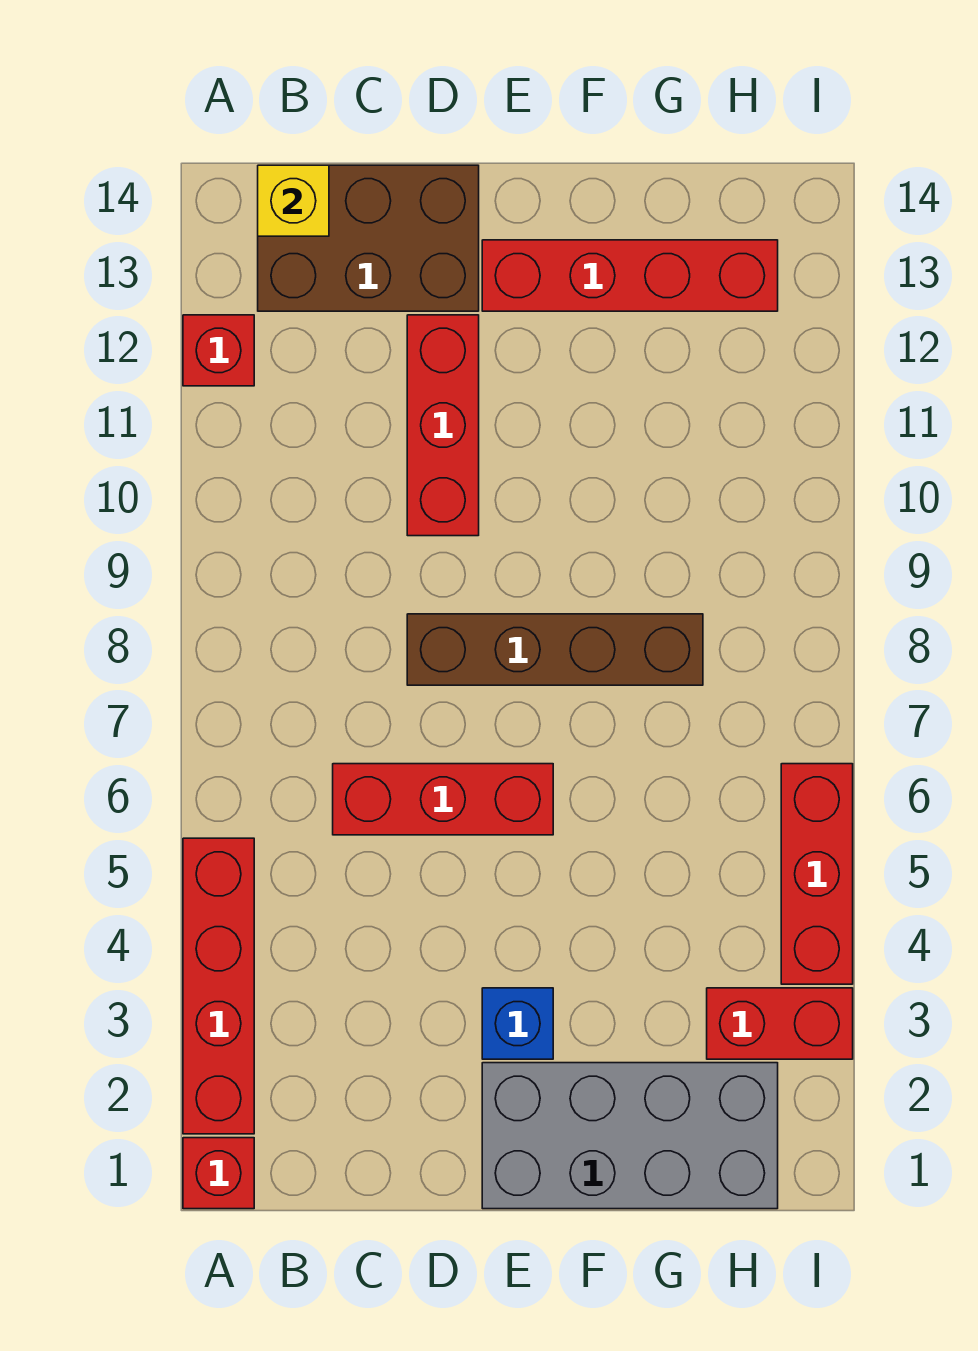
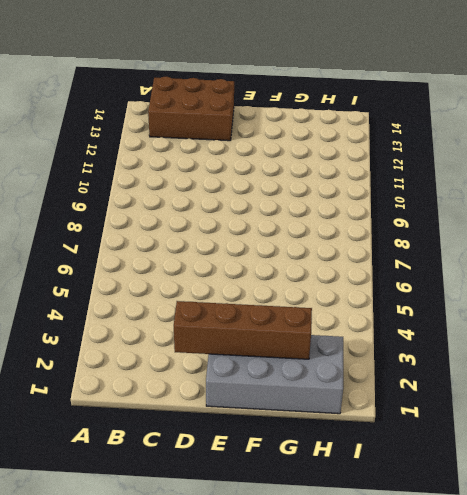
brown brick D2:G2 level 2 -> brown brick D8:G8 level 1
none -> red brick A1 level 1
none -> red brick A2:A5 level 1
none -> red brick A12 level 1

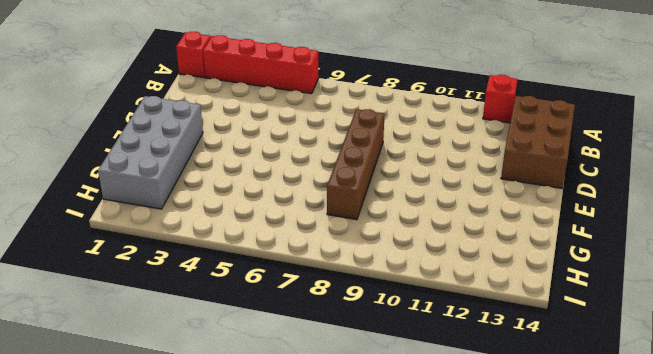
none -> red brick C6:E6 level 1
none -> red brick D10:D12 level 1
none -> blue brick E3 level 1

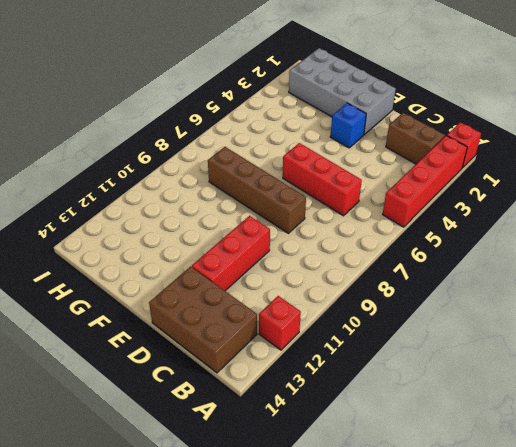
brown brick B2:C2 level 1 -> none
none -> red brick E13:H13 level 1
none -> red brick H3:I3 level 1
none -> red brick I4:I6 level 1

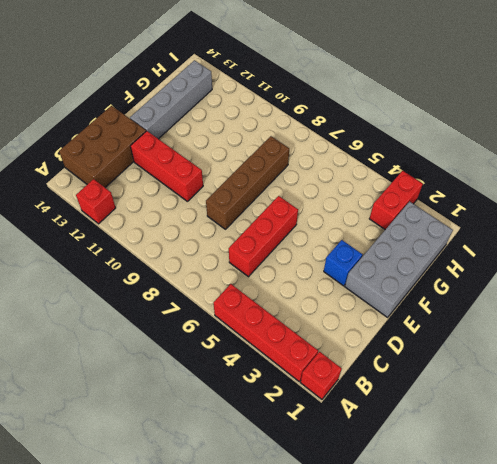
grey brick E13:H13 level 1 -> red brick E13:H13 level 1
none -> red brick I4:I6 level 1
none -> yellow brick B14 level 2

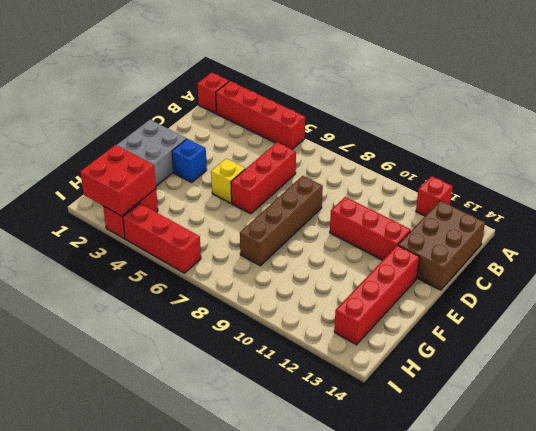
yellow brick E5 level 1 -> yellow brick B14 level 2
red brick H2:I3 level 2 -> none

